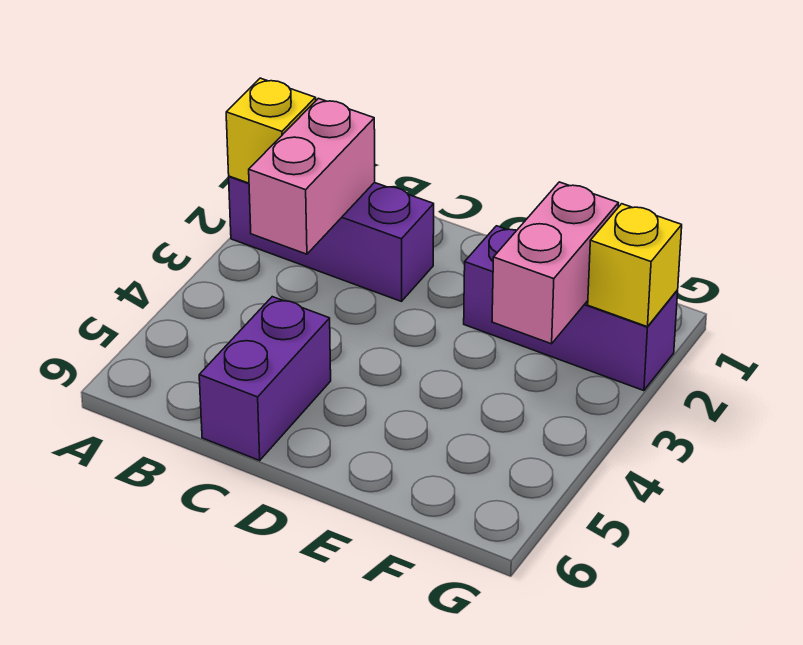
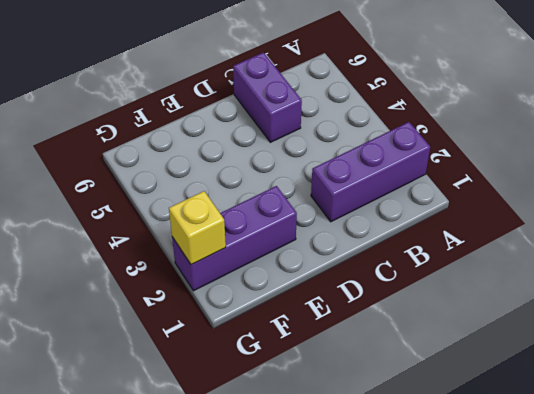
none -> yellow brick A2 level 2
none -> pink brick B2:B3 level 2

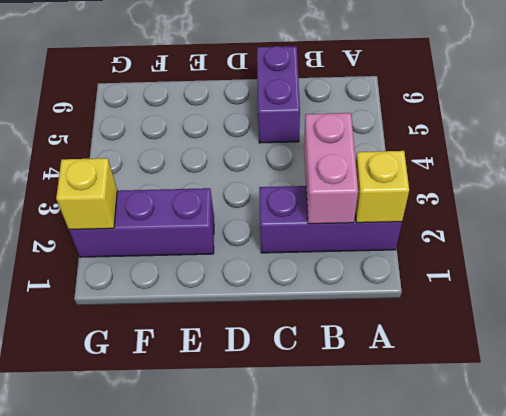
none -> pink brick F2:F3 level 2

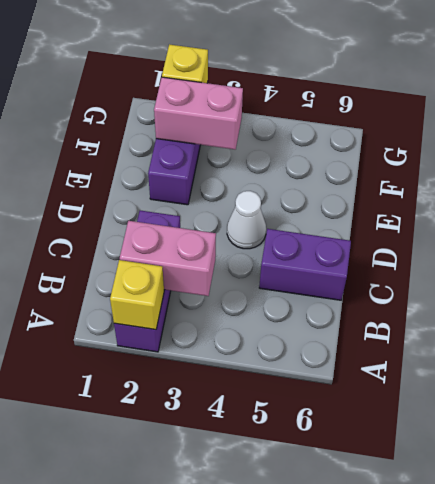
white cone D4 level 1 -> none

